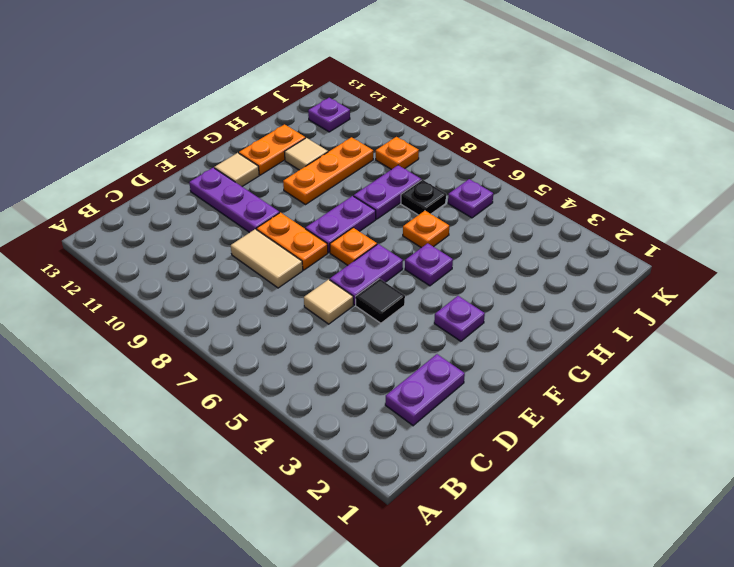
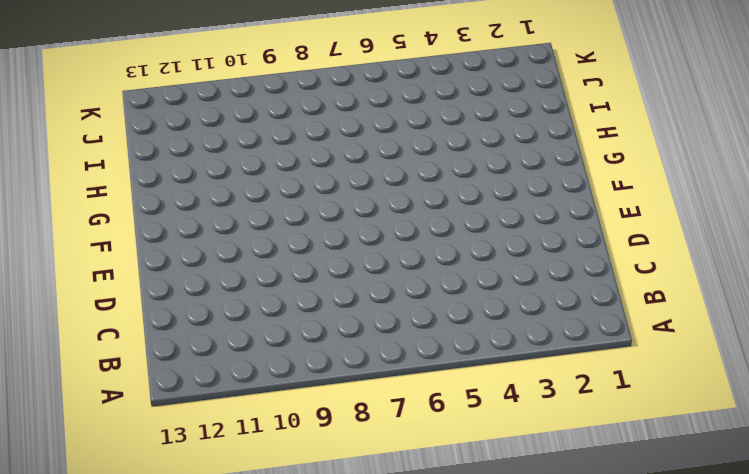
none -> purple plate C2:D2 level 1
none -> tan tile D6 level 1
none -> tan tile D8:D9 level 1

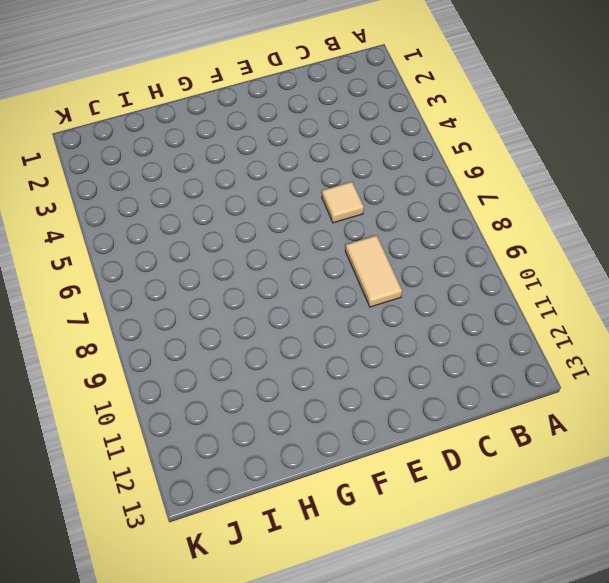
none -> purple plate C2:D2 level 1
none -> black tile E5 level 1
none -> purple plate E6:F6 level 1

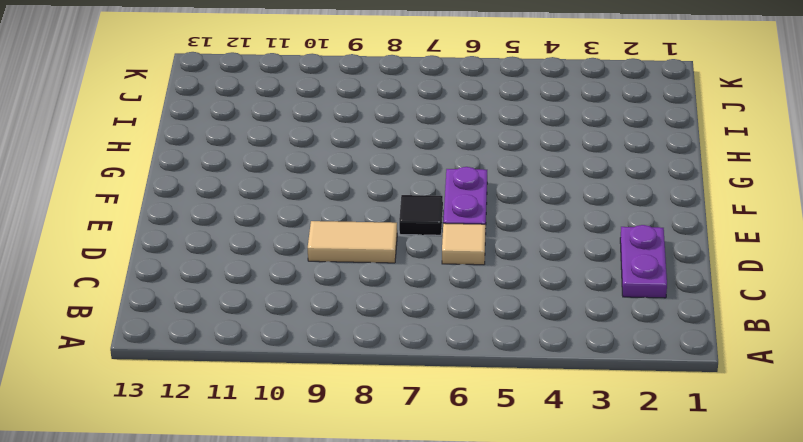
black tile E7 level 1 -> black tile E5 level 1
none -> orange plate E8:E9 level 1
none -> purple plate E10:E12 level 1
none -> purple plate F3 level 1

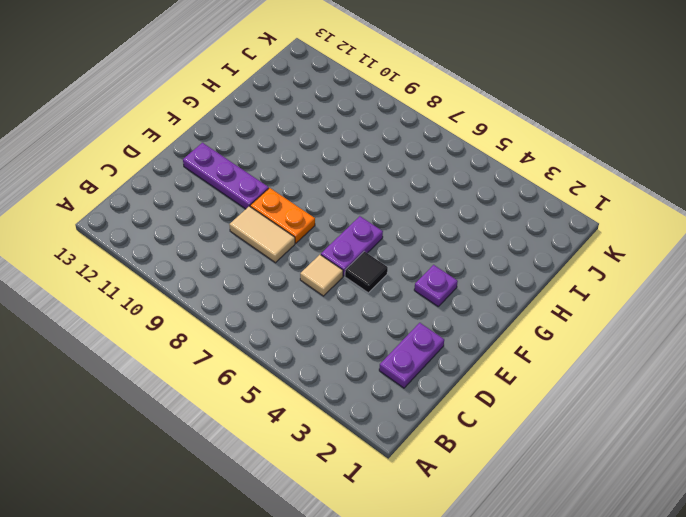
none -> orange plate F7 level 1
none -> purple plate F8:G8 level 1
none -> tan tile F12 level 1

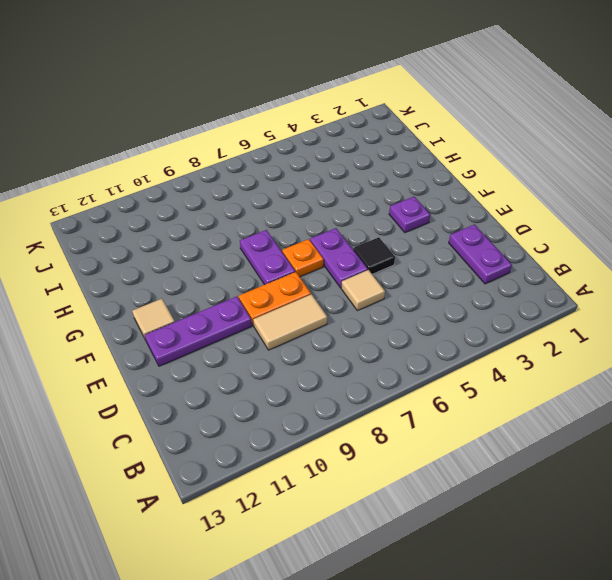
none -> purple plate G5 level 1
none -> orange plate G10:I10 level 1
none -> orange plate G12:H12 level 1

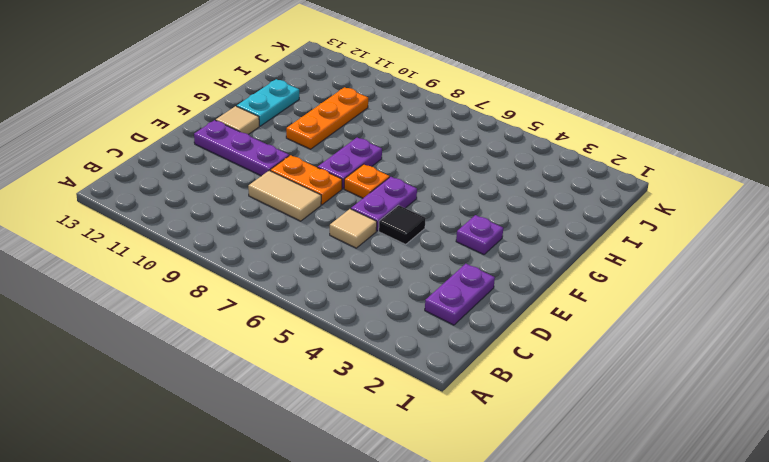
cyan plate G12:H12 level 1 -> orange plate G12:H12 level 1
none -> purple plate G5 level 1
none -> orange plate H6 level 1
none -> purple plate H8:I8 level 1

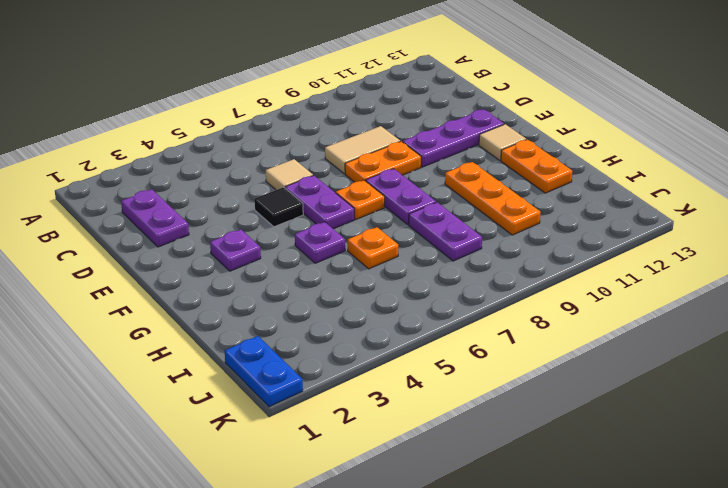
blue plate J1:K1 level 1 -> none
none -> tan tile H11 level 1
none -> black plate I7 level 1
none -> purple plate J6 level 1

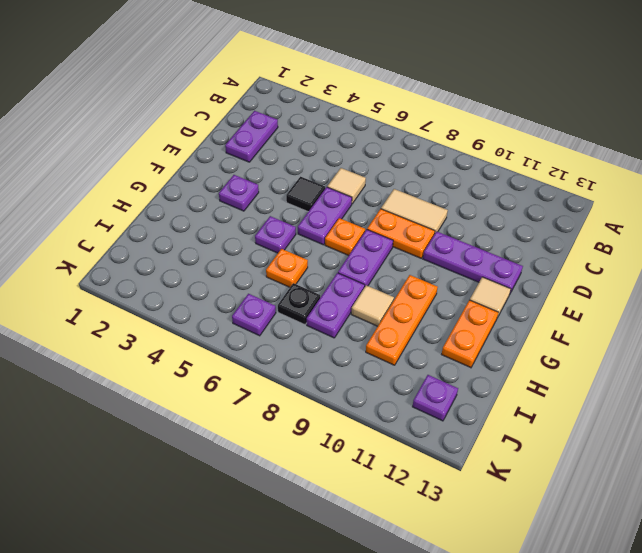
tan tile H9 level 1 -> tan tile H11 level 1
none -> orange plate J9 level 1

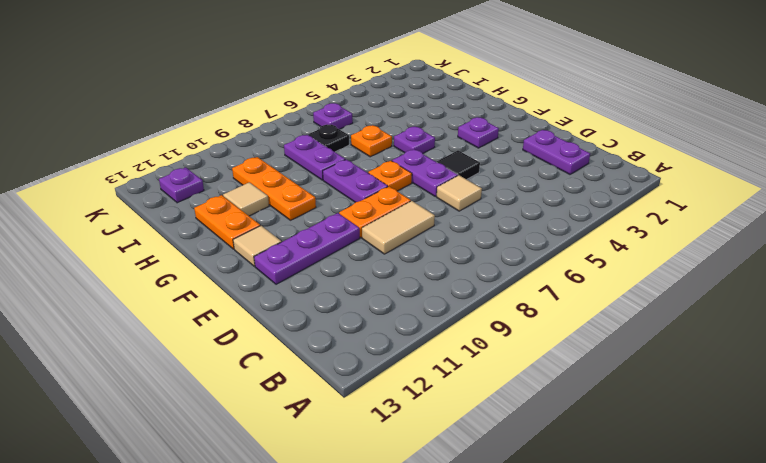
none -> orange plate J9 level 1

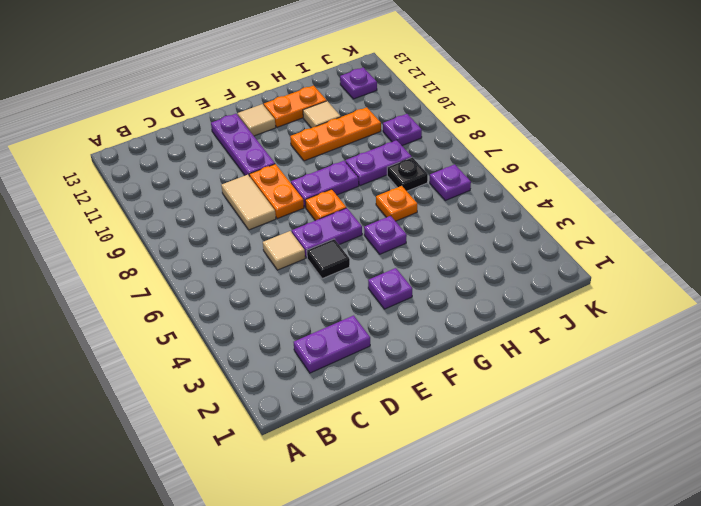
purple plate J9 level 1 -> orange plate J9 level 1

